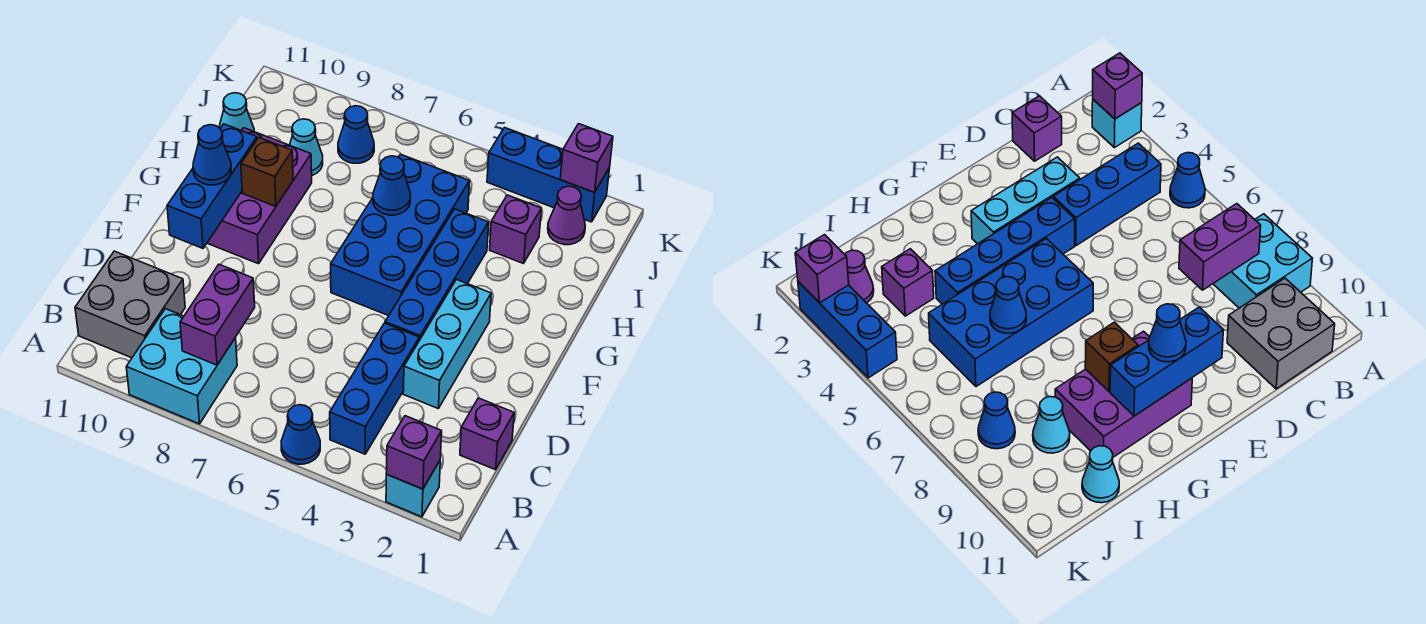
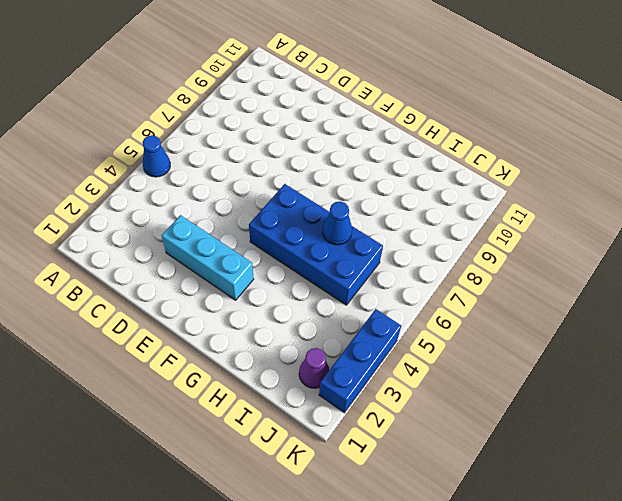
none -> cyan brick A2 level 1
none -> cyan brick A8:B9 level 1
none -> blue brick B4:D4 level 1

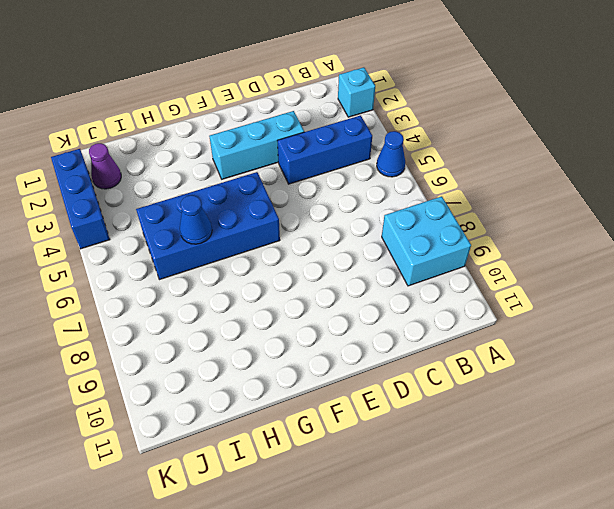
none -> grey brick B10:C11 level 1
none -> purple brick C1 level 1
none -> blue brick E4:H4 level 1

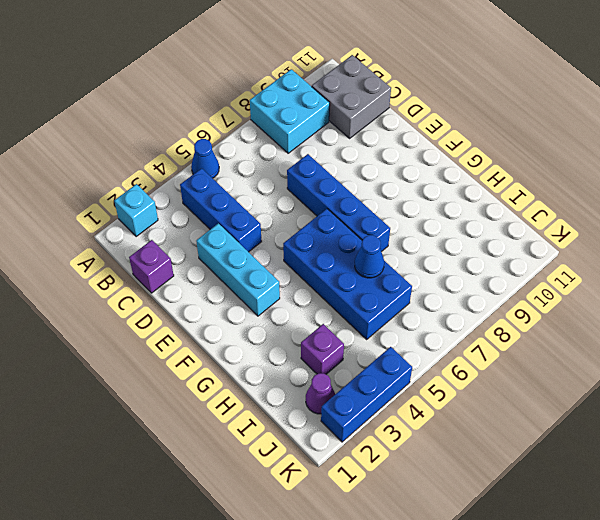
blue brick D7:G7 level 1 -> blue brick E4:H4 level 1
none -> purple brick F9:H10 level 1
none -> cyan cone I9 level 1
none -> cyan cone I11 level 1

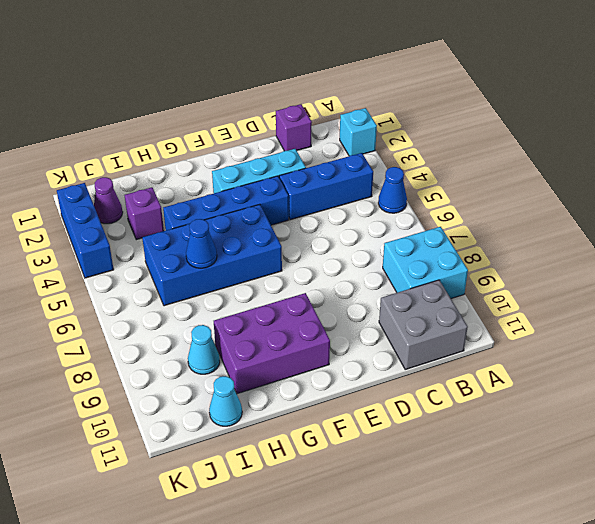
none -> blue cone J8 level 1
none -> purple brick A2 level 2
none -> purple brick B8:C8 level 2

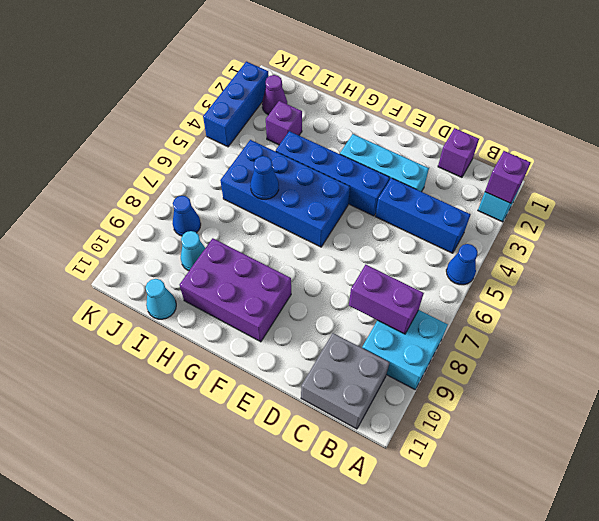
none -> blue brick E10:G10 level 2
none -> brown brick G9 level 2
none -> purple brick K2 level 2

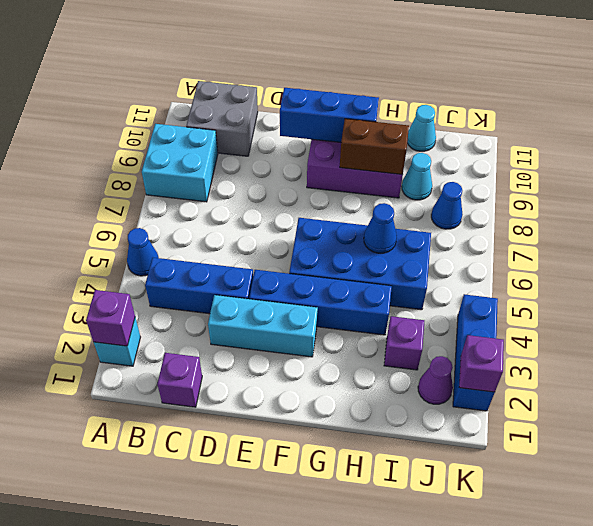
brown brick G9:H9 level 2 -> brown brick G9 level 2
none -> purple brick B8:C8 level 2
none -> blue cone F10 level 3

